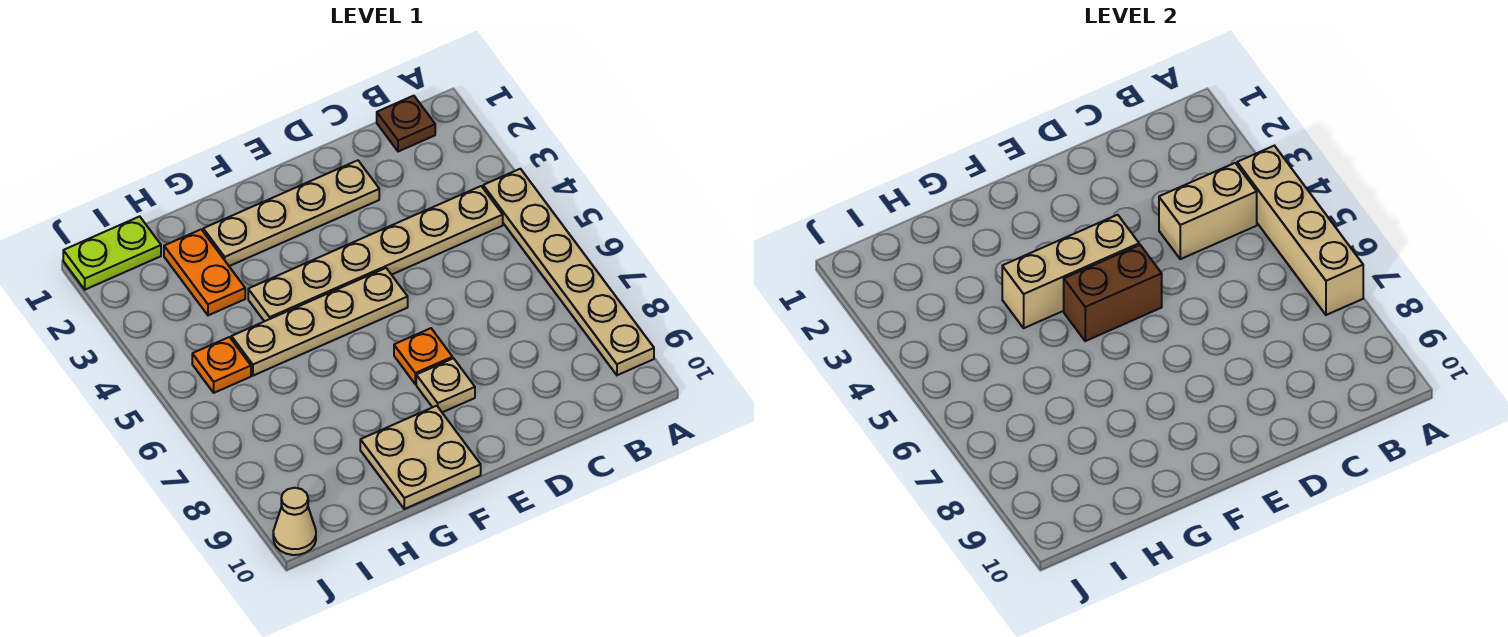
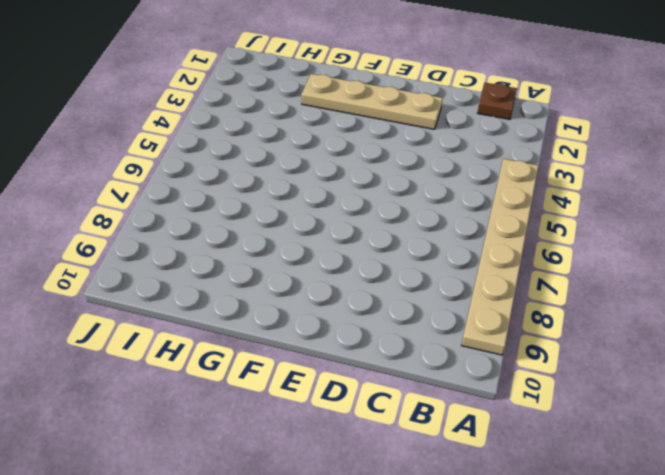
none -> tan plate B4:G4 level 1
none -> tan plate E5:H5 level 1
none -> orange plate E7 level 1

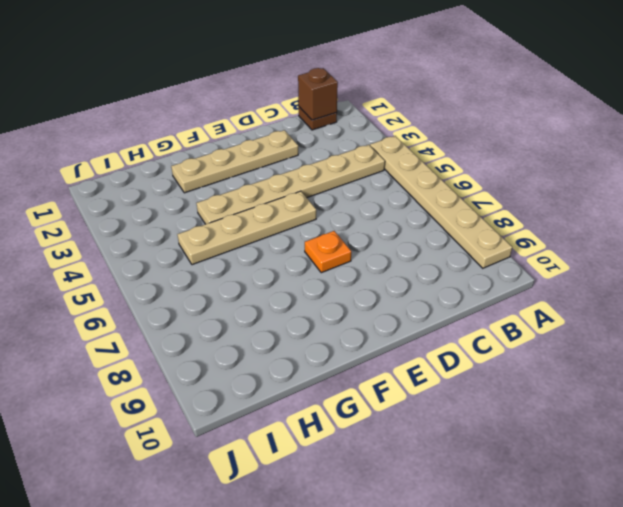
brown brick B1 level 2 -> none
none -> tan plate E8 level 1
none -> tan plate F9:G10 level 1
none -> orange plate H2:H3 level 1

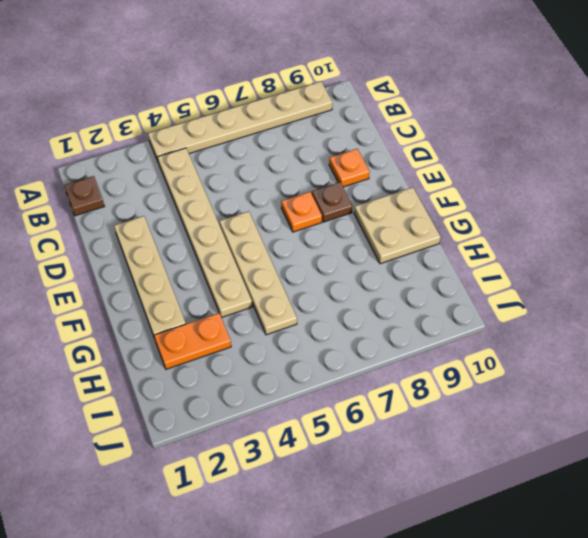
orange plate D9 level 1 -> orange plate I5 level 1
brown plate E8 level 1 -> tan plate E8 level 1
none -> lime plate I1:J1 level 1
none -> tan cone J10 level 1
none -> tan brick A4:A7 level 2

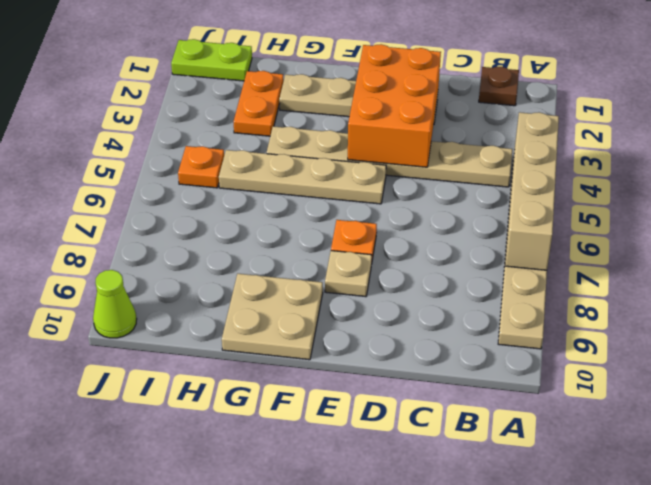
orange brick D2:E4 level 2 -> tan brick E4:G4 level 2
lime cone J10 level 1 -> tan cone J10 level 1
none -> tan brick B4:C4 level 2
none -> brown brick E5:F5 level 2

